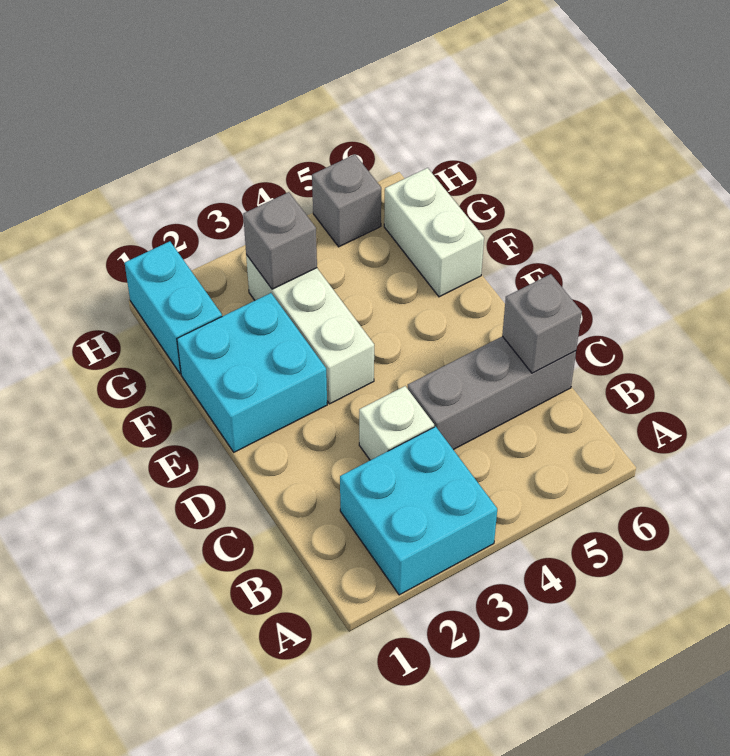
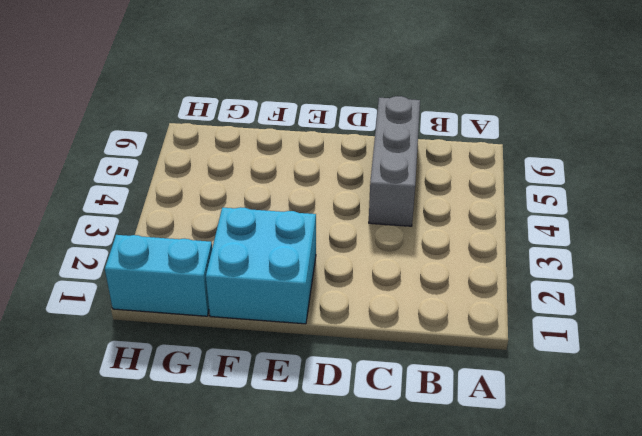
none -> cyan brick A2:B3 level 1
none -> white brick C3 level 1

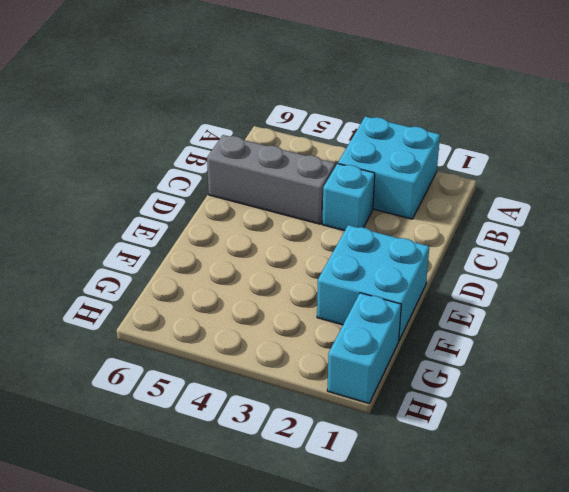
cyan brick C3 level 1 -> white brick C3 level 1
none -> white brick E3:G3 level 1
none -> white brick F6:G6 level 1

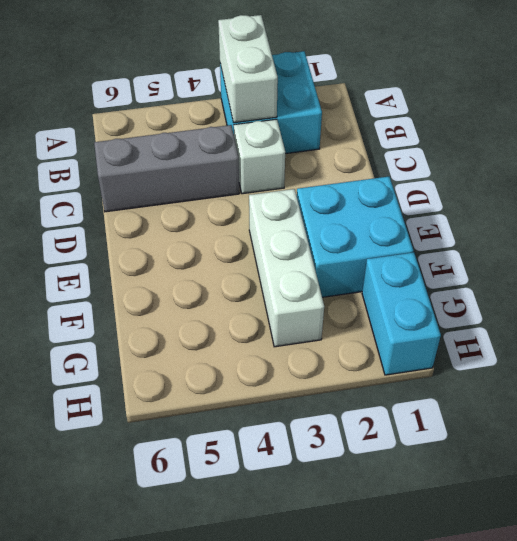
white brick A3:B3 level 2 -> white brick F6:G6 level 1
none -> grey brick H5 level 1
none -> grey brick C6 level 2

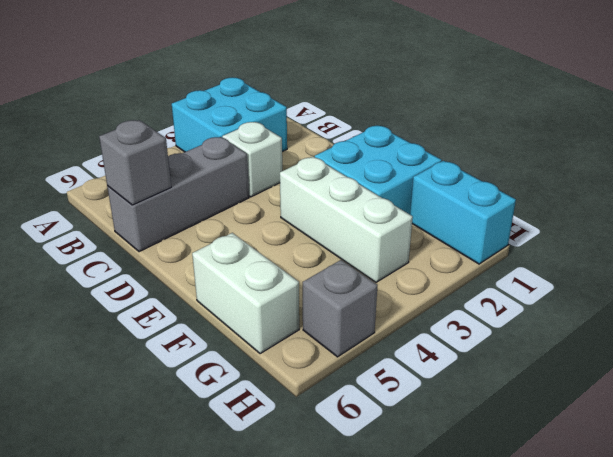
none -> grey brick G3 level 2

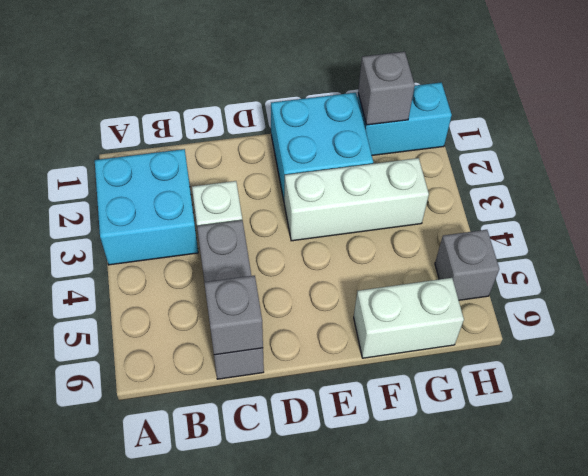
grey brick G1 level 2 -> grey brick G3 level 2

